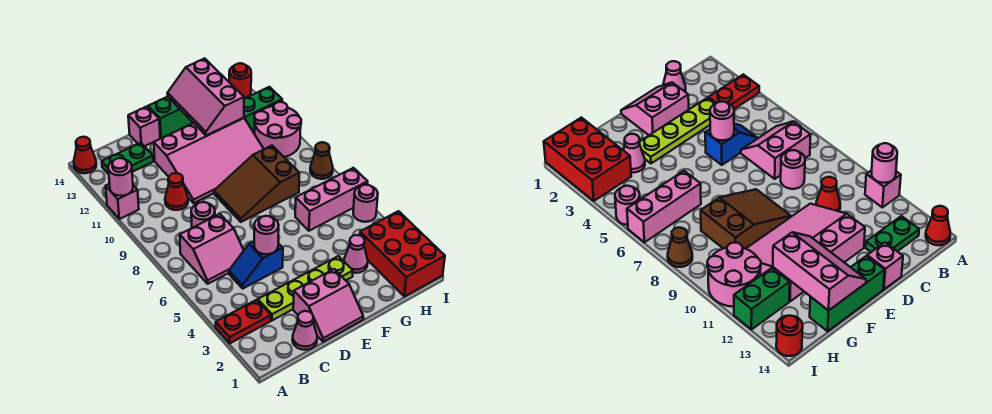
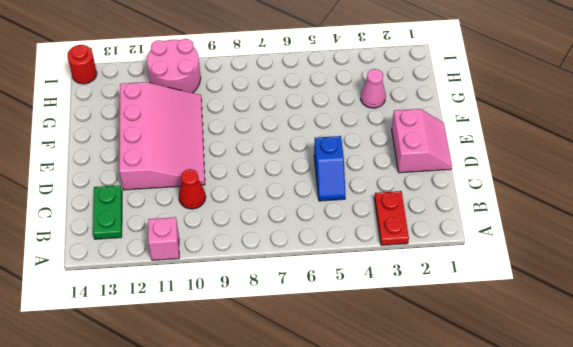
none -> red cone A14 level 1
none -> pink slope B6:C7 level 1 top 7
none -> pink cone C1 level 1

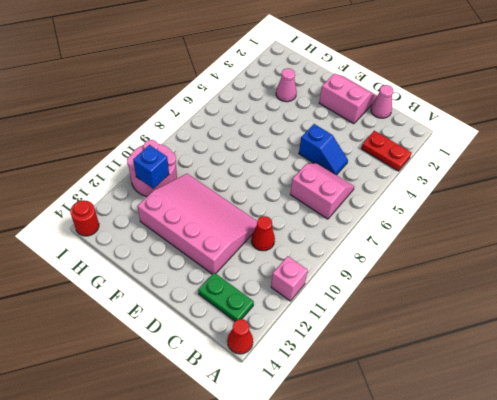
blue brick H11 level 2 -> none
none -> lime plate C3:F3 level 1
none -> pink round brick C8 level 1
none -> pink brick D14 level 1

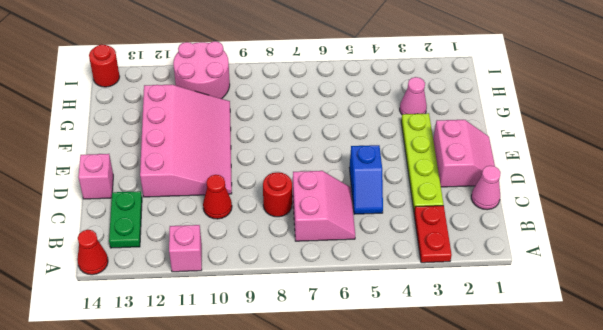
red round brick C8 level 1 -> pink round brick C8 level 1
none -> brown slope E8:G9 level 1 top G
none -> green brick E14:G14 level 1
none -> pink brick G6:I6 level 1

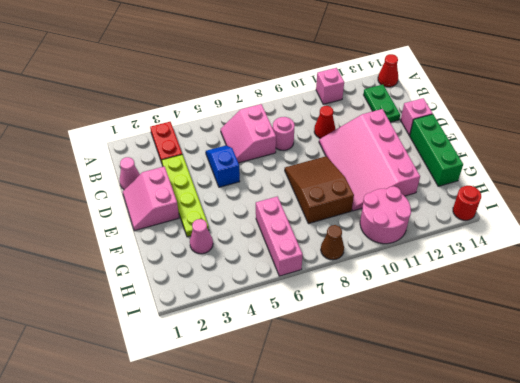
none -> red brick H1:I3 level 1
none -> green brick H12:I12 level 1
none -> pink round brick I5 level 1

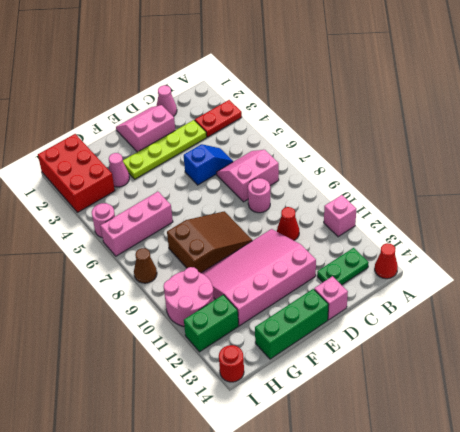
none -> pink round brick A11 level 2
none -> pink round brick D5 level 2
none -> pink slope F12:G14 level 2 top G

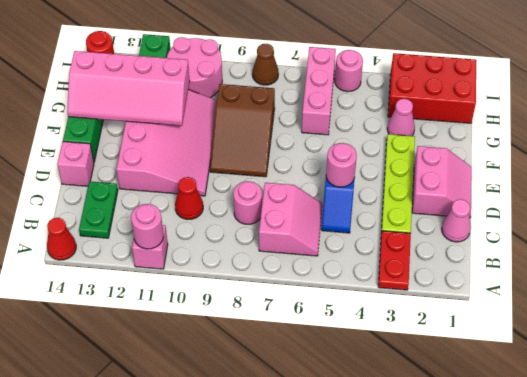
pink slope F11:G14 level 2 top G -> pink slope F12:G14 level 2 top G

